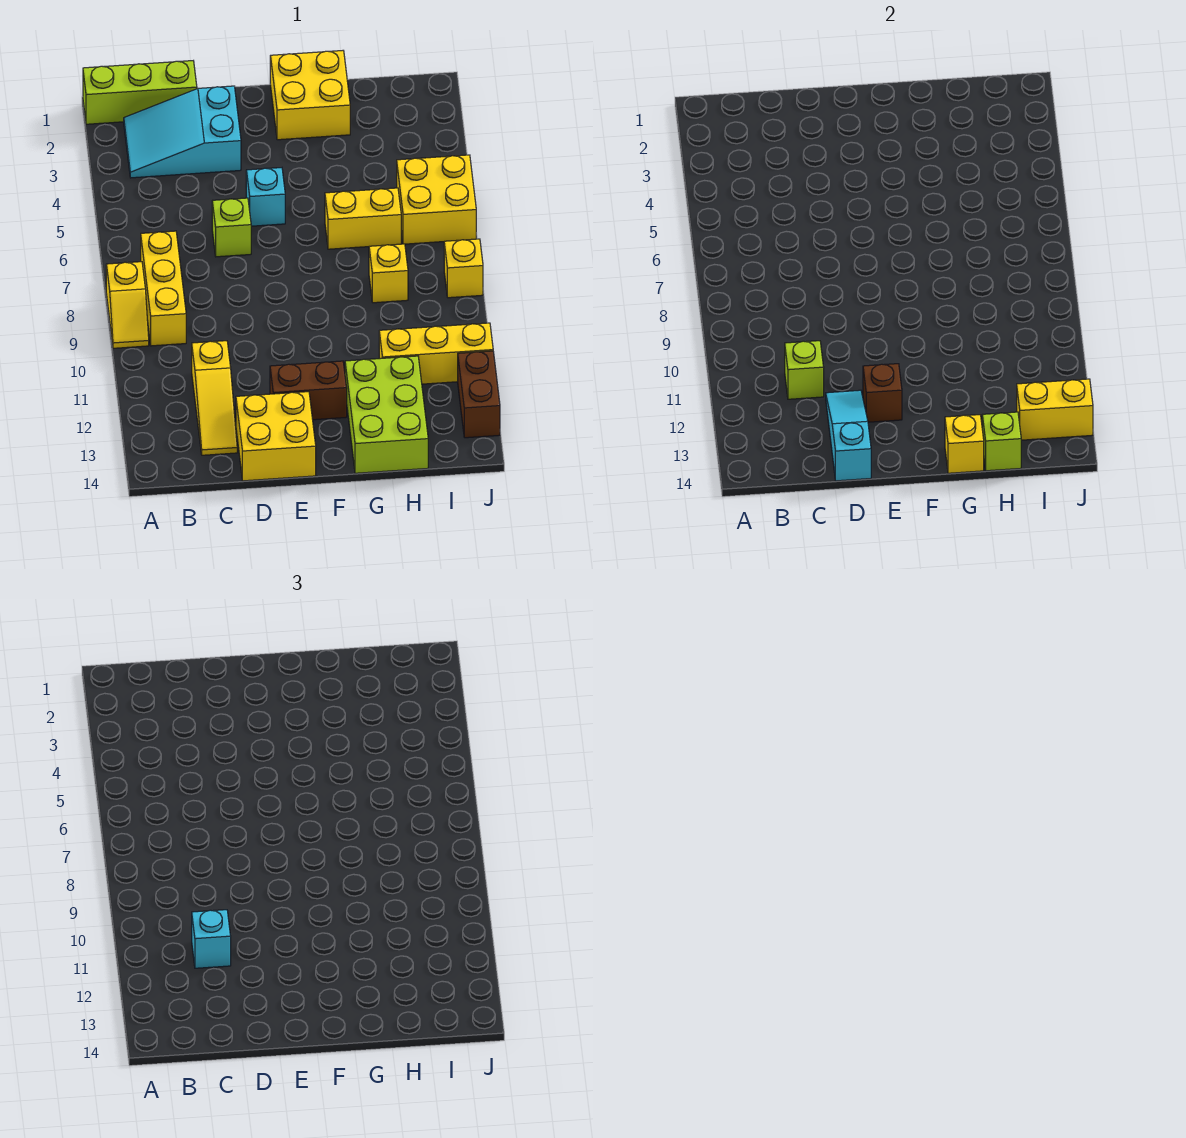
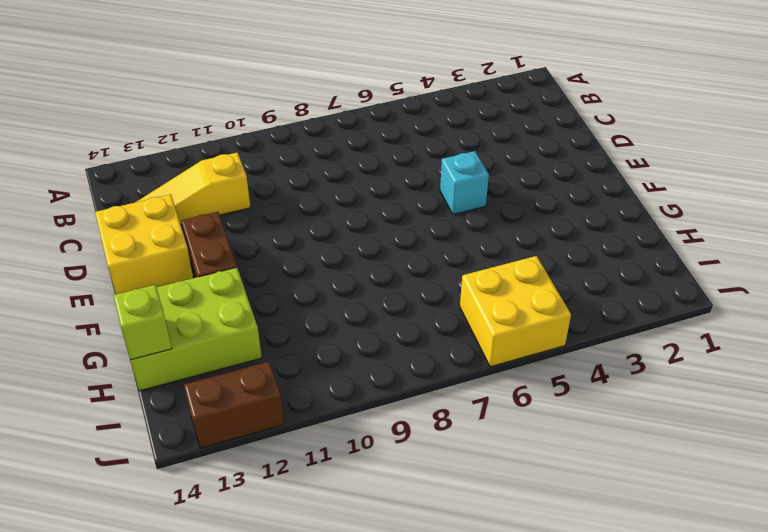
none -> lime brick A1:C1 level 1
none -> yellow slope A8:A9 level 1 top 8
none -> cyan slope B2:D3 level 1 top D

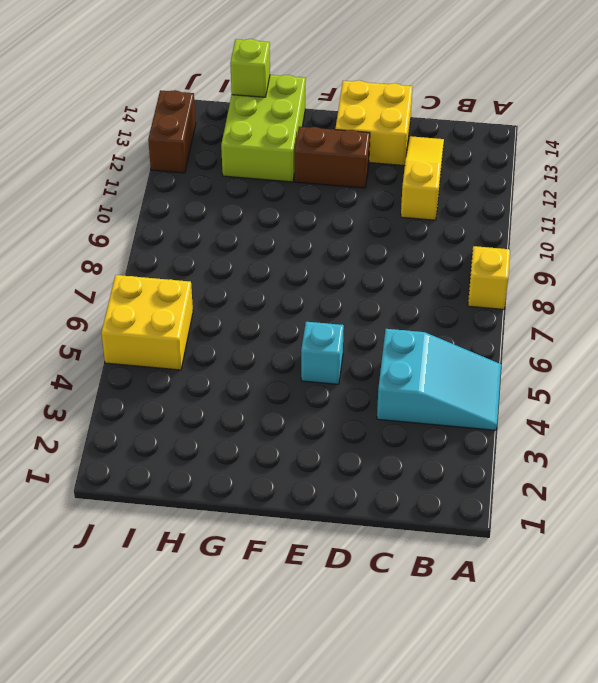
cyan slope A4:C5 level 1 top C -> cyan slope B2:D3 level 1 top D
none -> lime brick A1:C1 level 1
none -> yellow brick B7:B9 level 1
none -> lime brick D6 level 1

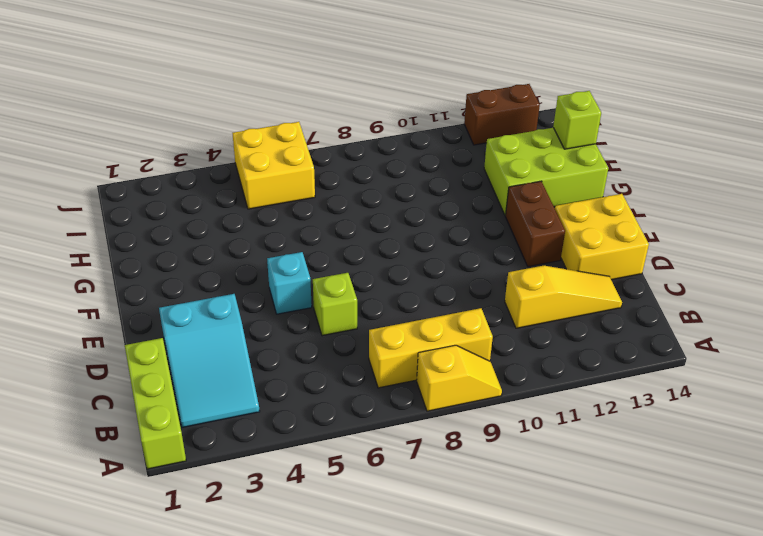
none -> yellow brick F1:G2 level 1
none -> yellow brick G6:H6 level 1
none -> yellow brick H8 level 1

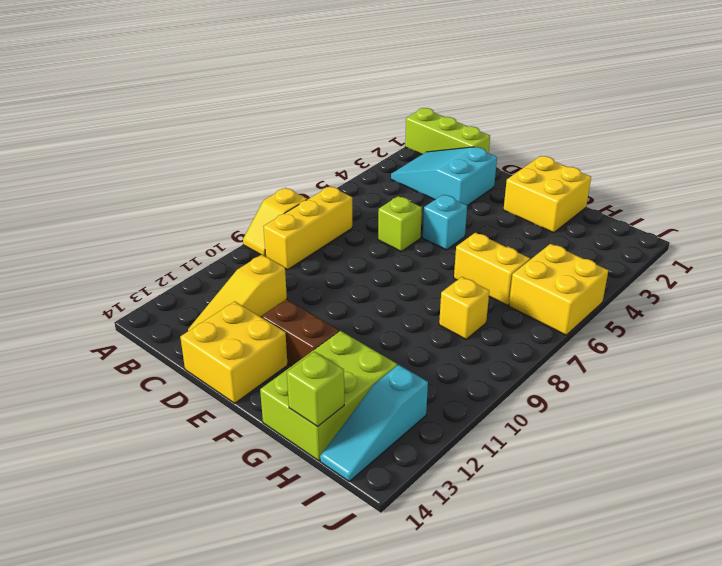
cyan slope I12:I14 level 1 top 12 -> cyan slope D12:D14 level 2 top 14
none -> yellow brick H11:J11 level 1
none -> yellow brick J8 level 1
none -> brown brick J12:J13 level 1

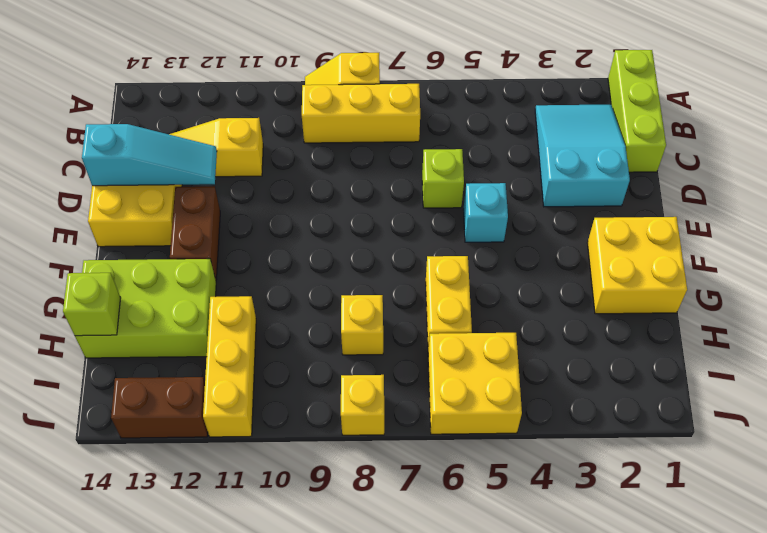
none -> lime brick C11 level 2
none -> brown brick E12 level 2
none -> yellow brick G14 level 2

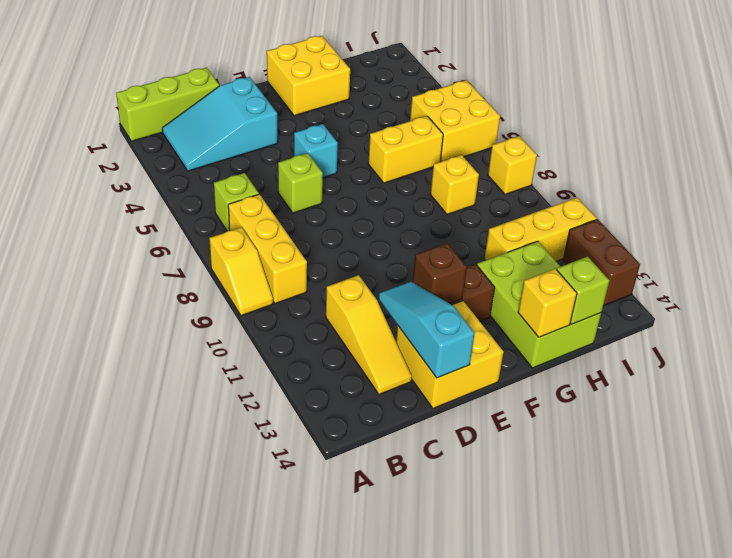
lime brick B6 level 1 -> lime brick C11 level 2
none -> yellow brick I13:J13 level 2
none -> cyan brick C11 level 3

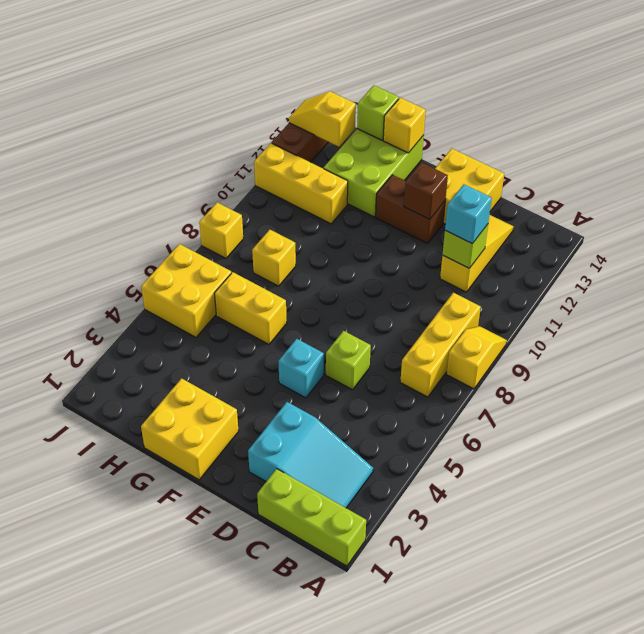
yellow slope I13:J13 level 2 top I -> yellow brick I13:J13 level 2
none -> cyan slope D12:D14 level 2 top 14

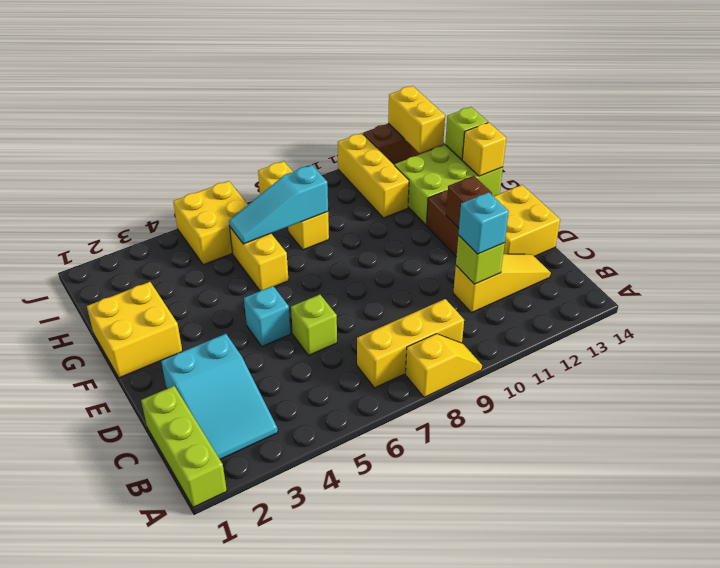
cyan slope H6:H8 level 2 top 8 -> cyan slope D12:D14 level 2 top 14

